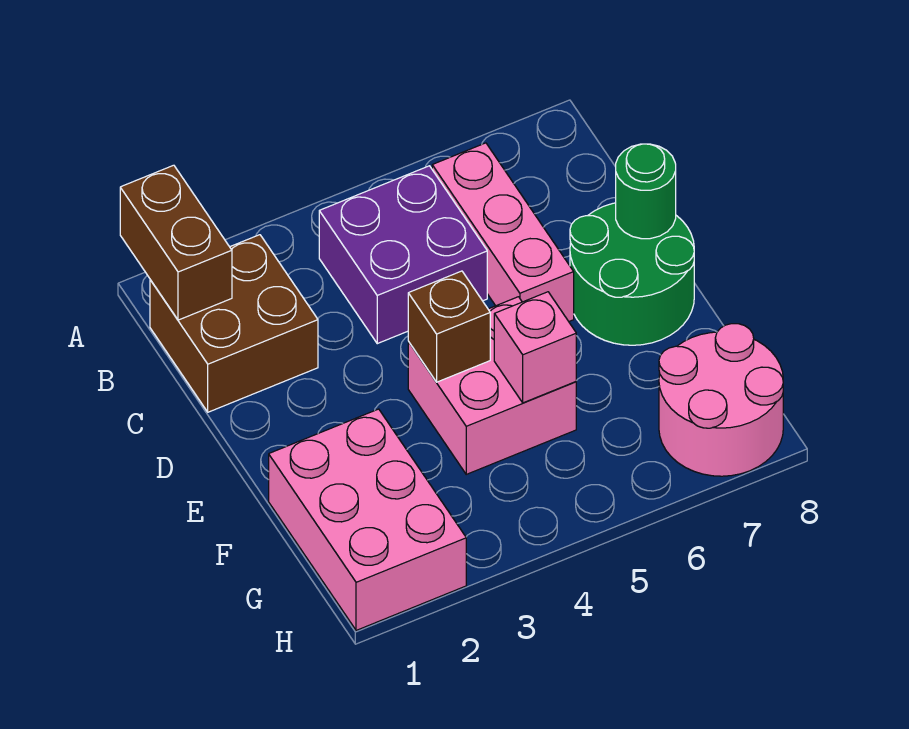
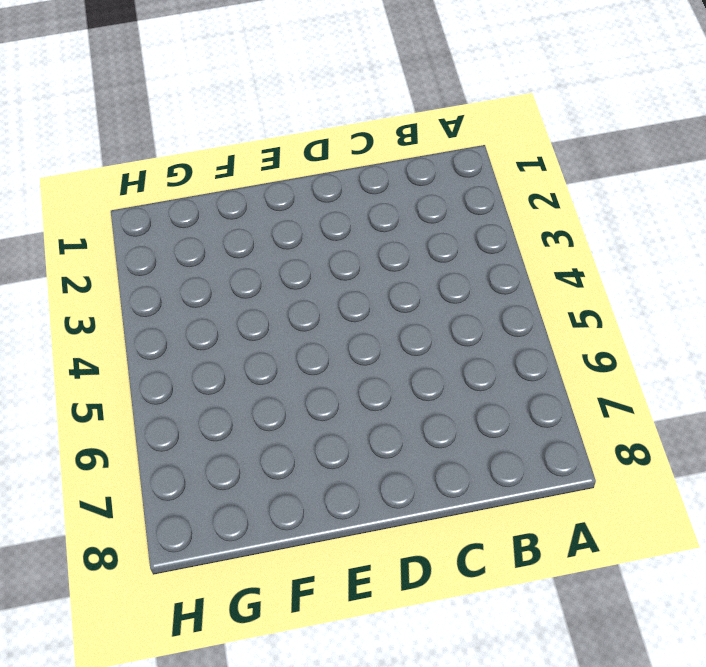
none -> brown brick B1:C2 level 1
none -> purple brick B4:C5 level 1

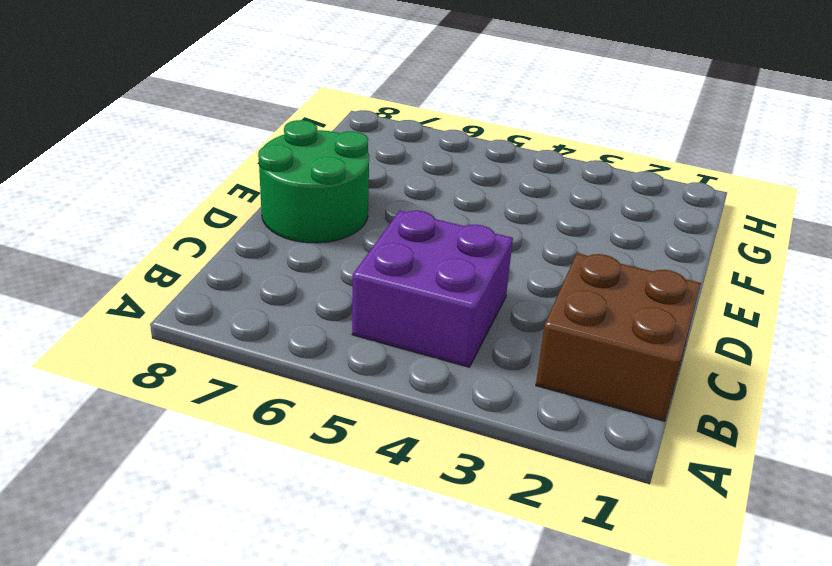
none -> pink brick B6:D6 level 1
none -> pink brick E4:F5 level 1

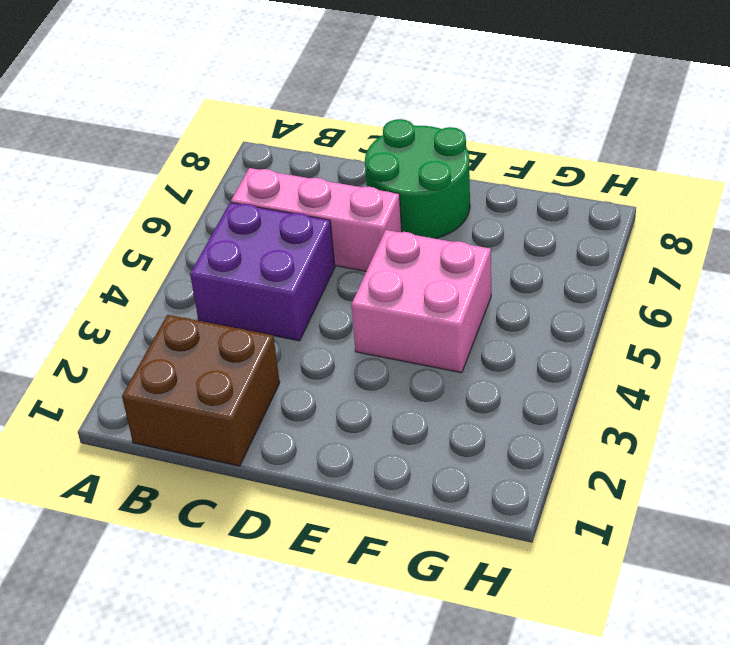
none -> pink brick F1:H2 level 1
none -> pink round brick G7:H8 level 1

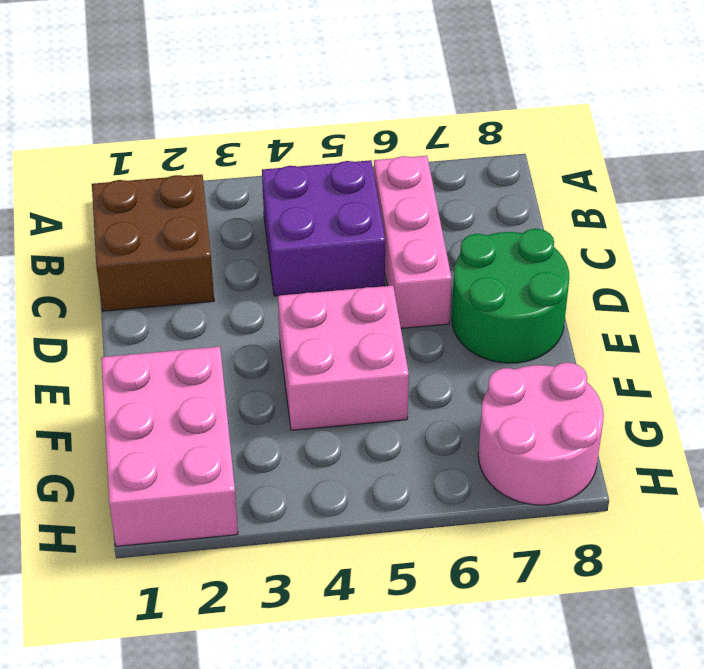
none -> brown brick A1:B1 level 2
none -> green round brick D8 level 2

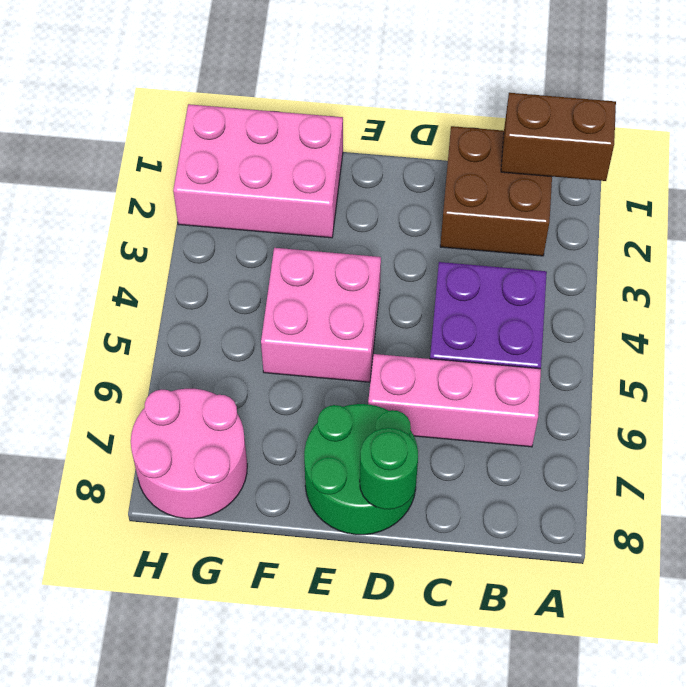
none -> brown brick E4 level 2
none -> pink brick F5 level 2

